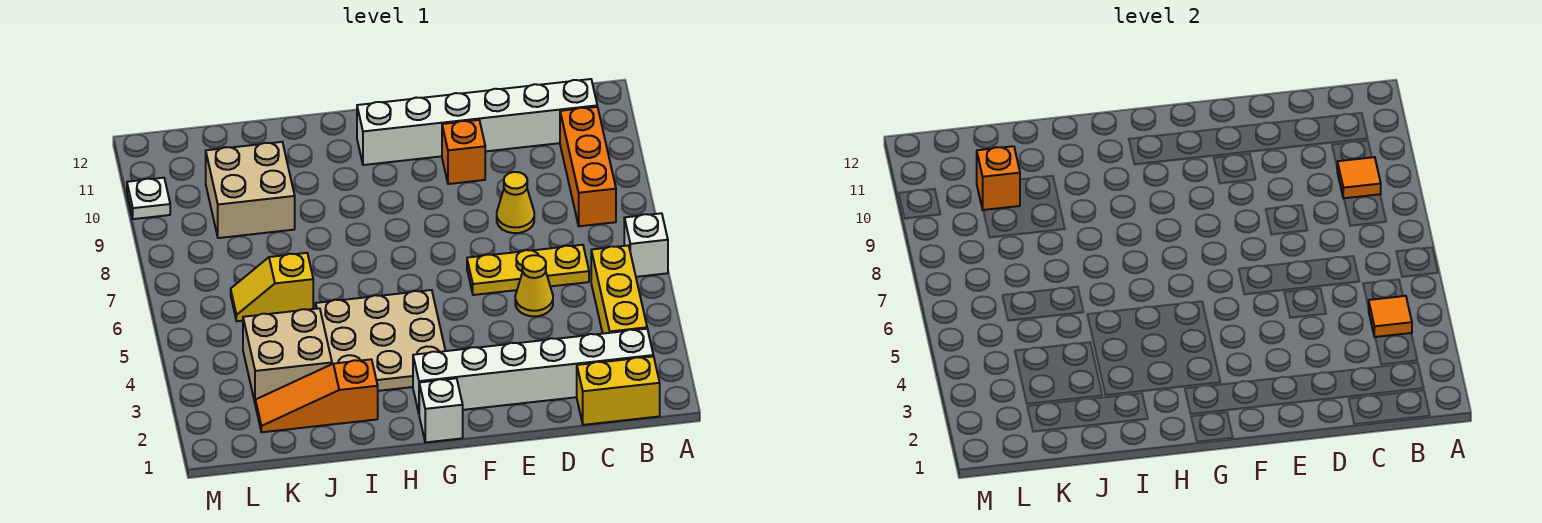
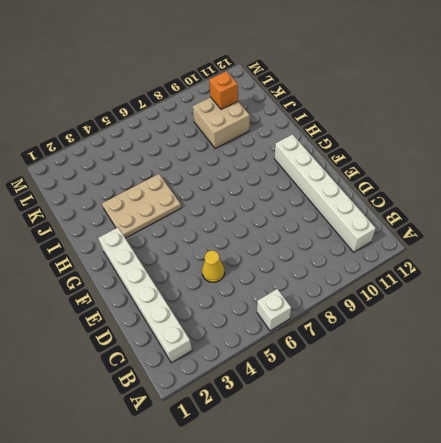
tan plate H3:I5 level 1 -> tan plate G3:I5 level 1
none -> yellow brick B1:C1 level 1
none -> yellow brick B3:B5 level 1
none -> orange brick B8:B10 level 1

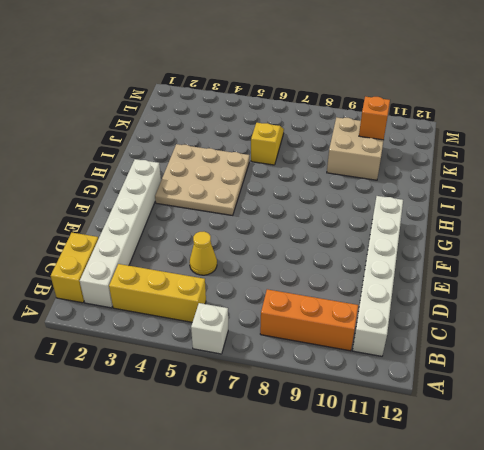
none -> yellow plate C6:E6 level 1
none -> yellow cone D8 level 1
none -> orange brick E10 level 1

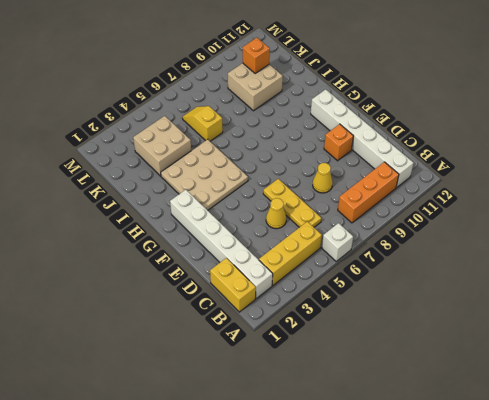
none -> white brick G1 level 1
none -> orange slope I2:K2 level 1 top I
none -> white plate M10 level 1

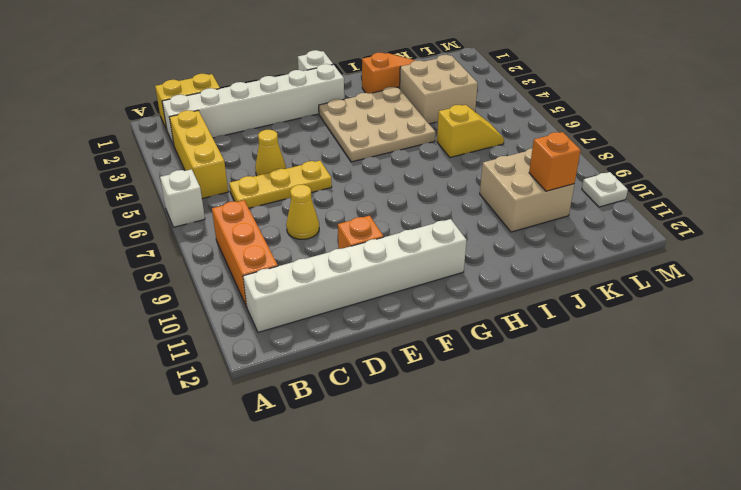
none -> orange tile B4 level 2
none -> orange tile B9 level 2

